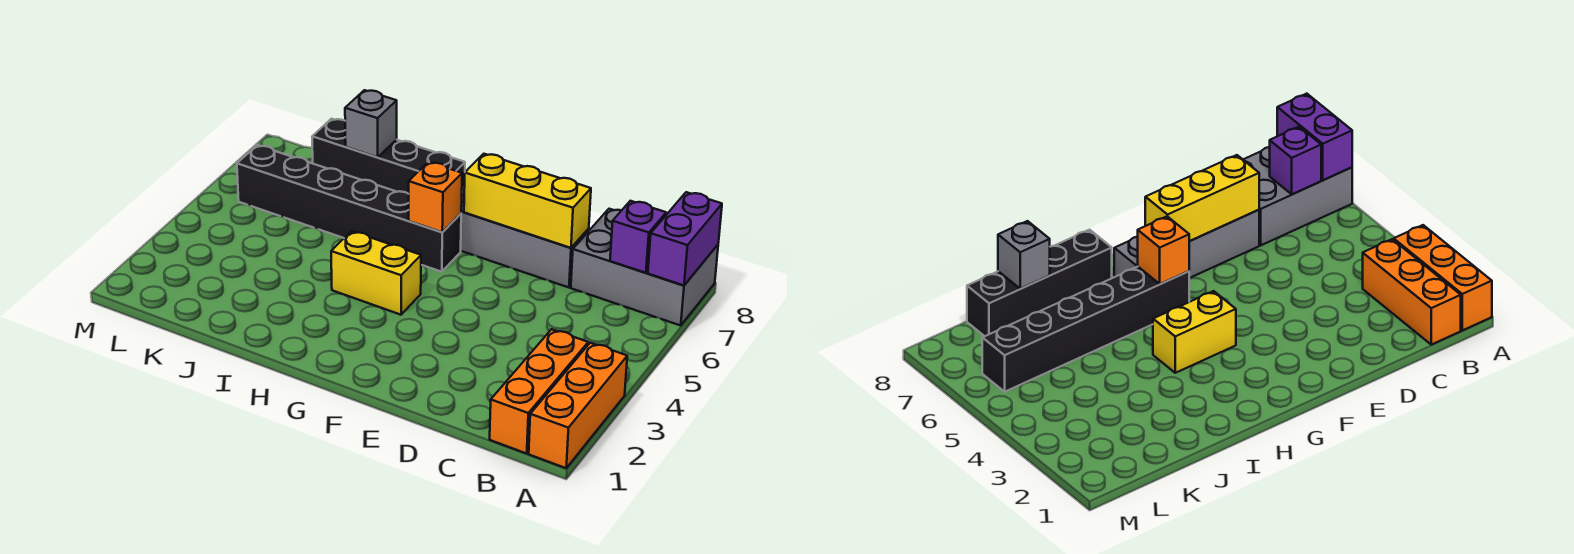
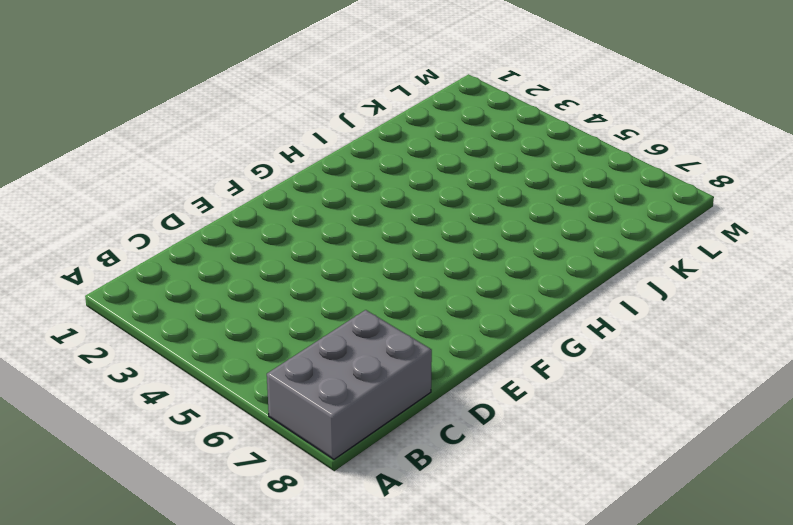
none -> orange brick A1:A3 level 1
none -> orange brick B1:B3 level 1
none -> grey brick D7:G7 level 1

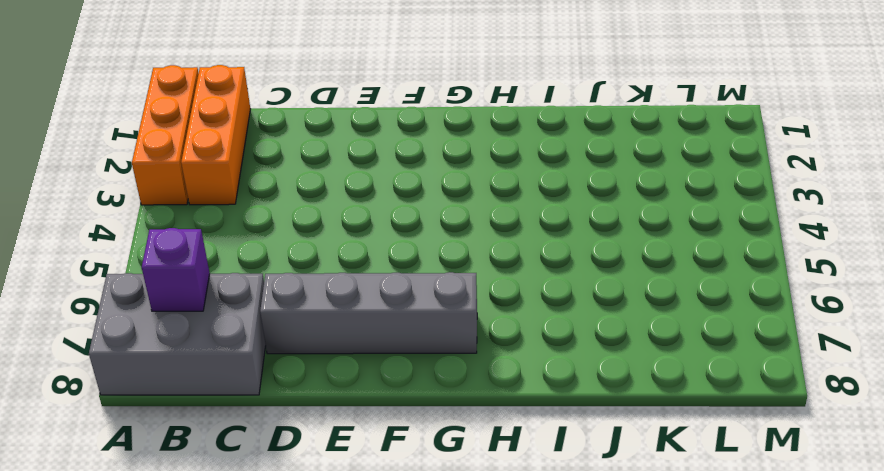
none -> yellow brick G4:H4 level 1
none -> black brick G6:L6 level 1
none -> black brick H8:K8 level 1

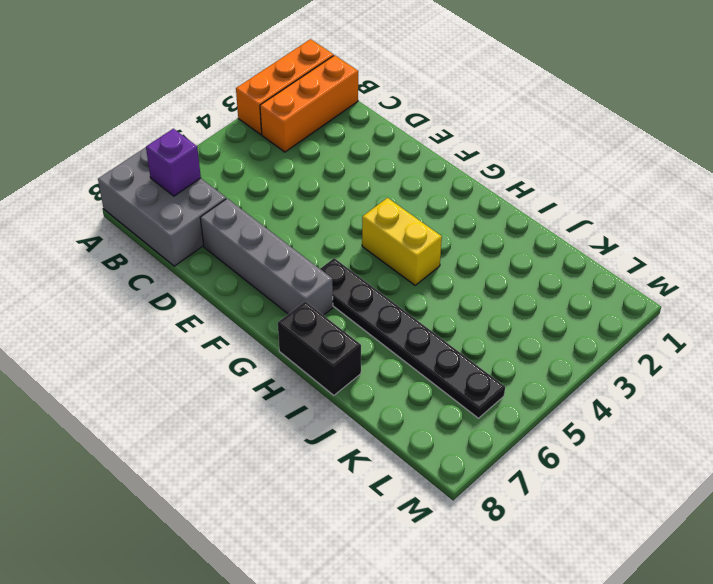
black plate G6:L6 level 1 -> black brick G6:L6 level 1
black brick H8:I8 level 1 -> black brick H8:K8 level 1
none -> purple brick A7:A8 level 2
none -> yellow brick D7:F7 level 2
none -> orange brick G6 level 2

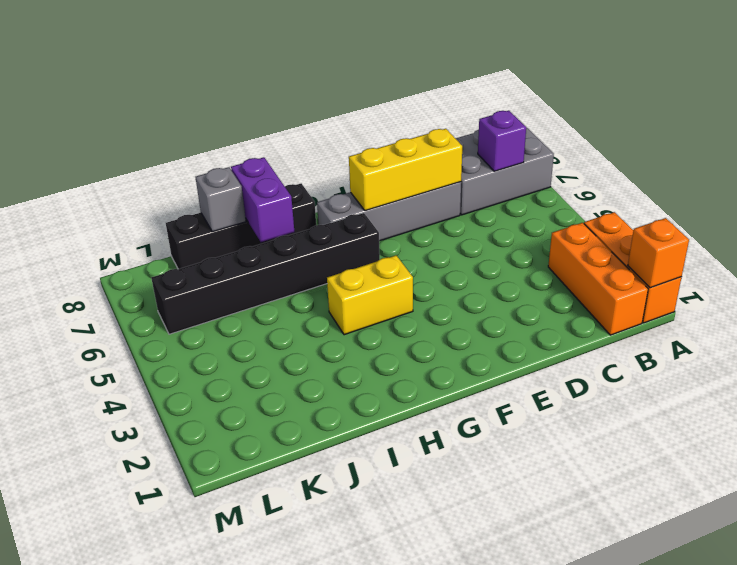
orange brick A1 level 2 -> orange brick G6 level 2
purple brick I7:I8 level 2 -> purple brick A7:A8 level 2

